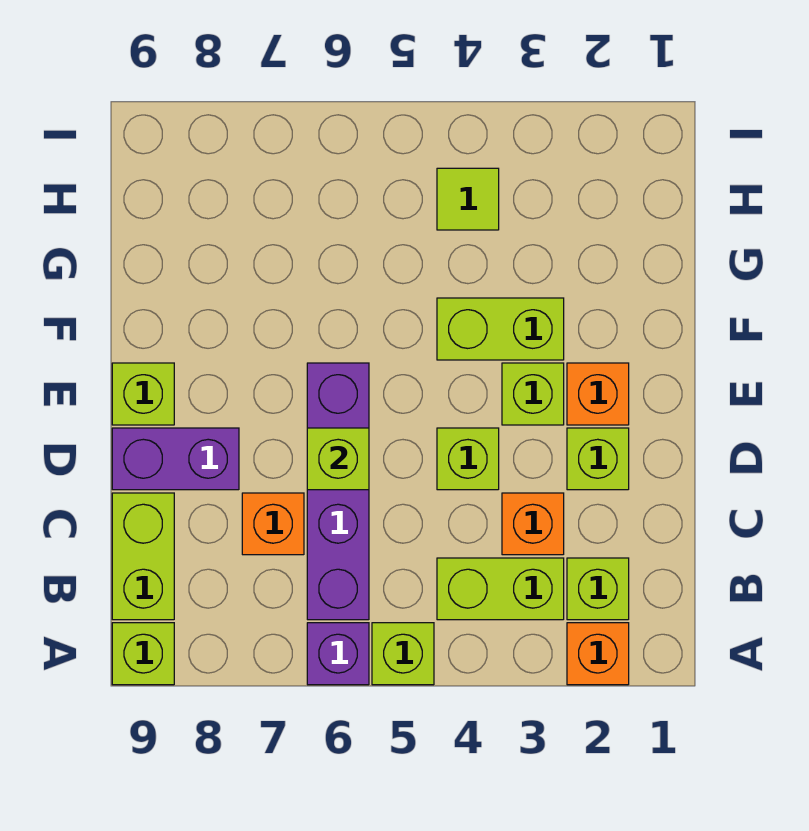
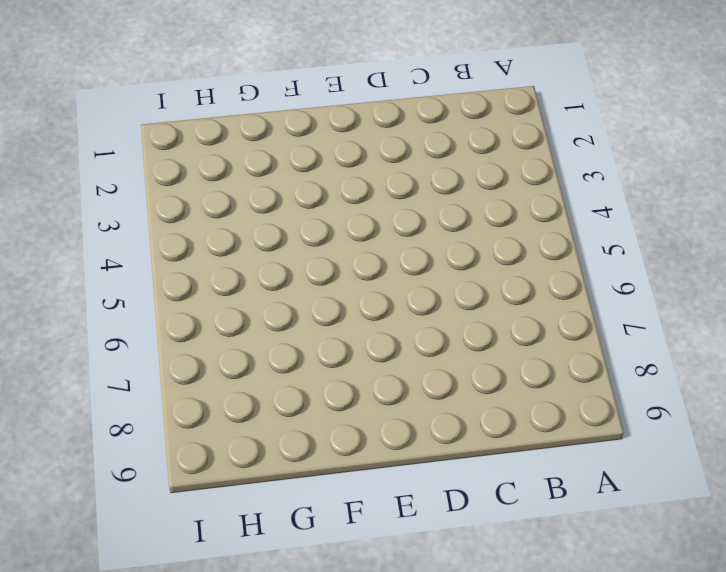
none -> orange brick A2 level 1
none -> lime brick A5 level 1
none -> purple brick A6 level 1

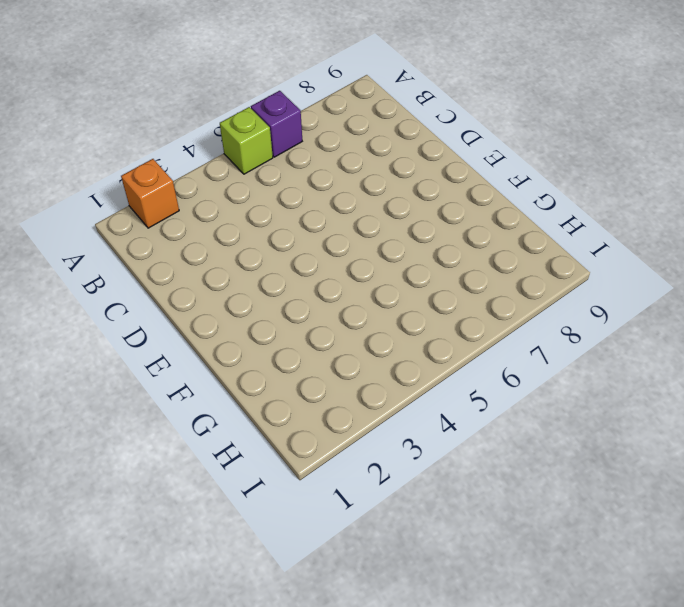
none -> lime brick A9 level 1
none -> lime brick B2 level 1
none -> lime brick B3:B4 level 1

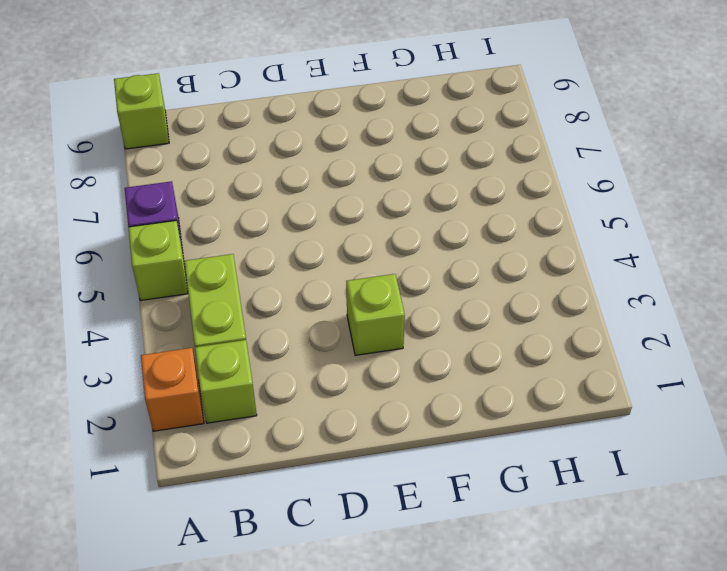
none -> purple brick B6:E6 level 1
none -> lime brick B9:C9 level 1
none -> orange brick C3 level 1

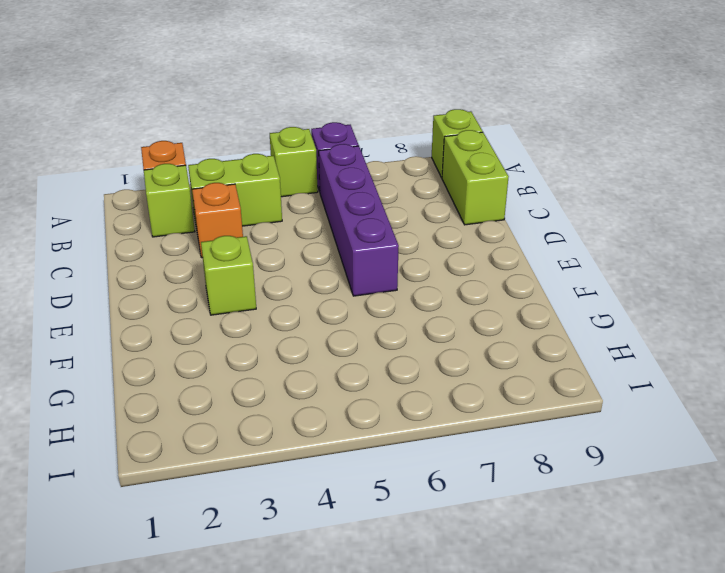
none -> orange brick C7 level 1
none -> lime brick D2 level 1
none -> lime brick D4 level 1

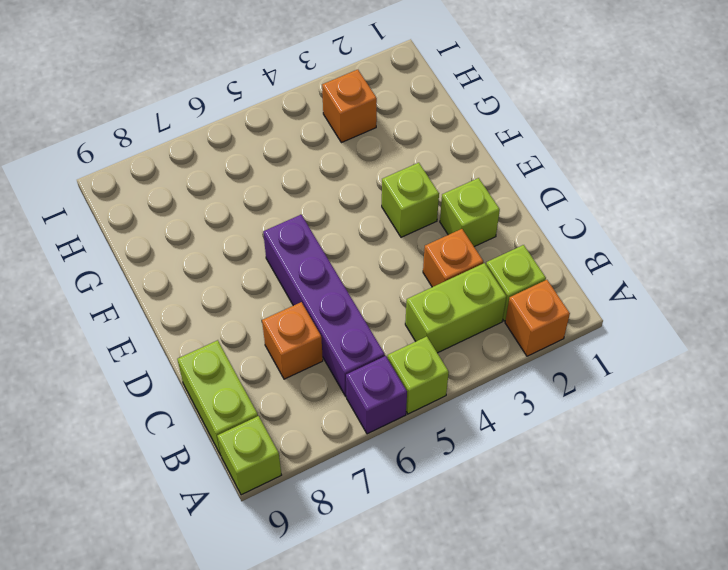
orange brick H3 level 1 -> orange brick E2 level 1
none -> lime brick D4 level 1
none -> purple brick D8:D9 level 1
none -> lime brick E9 level 1

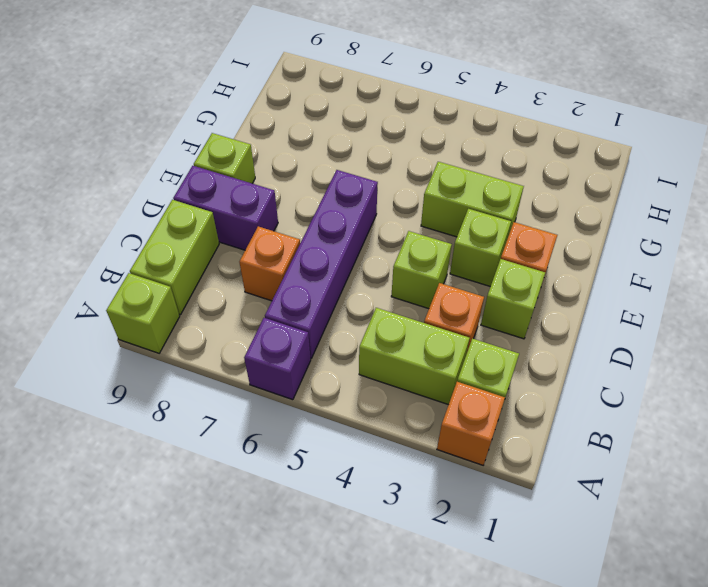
none -> lime brick A5 level 1
none -> lime tile H4 level 1
none -> lime brick D6 level 2

